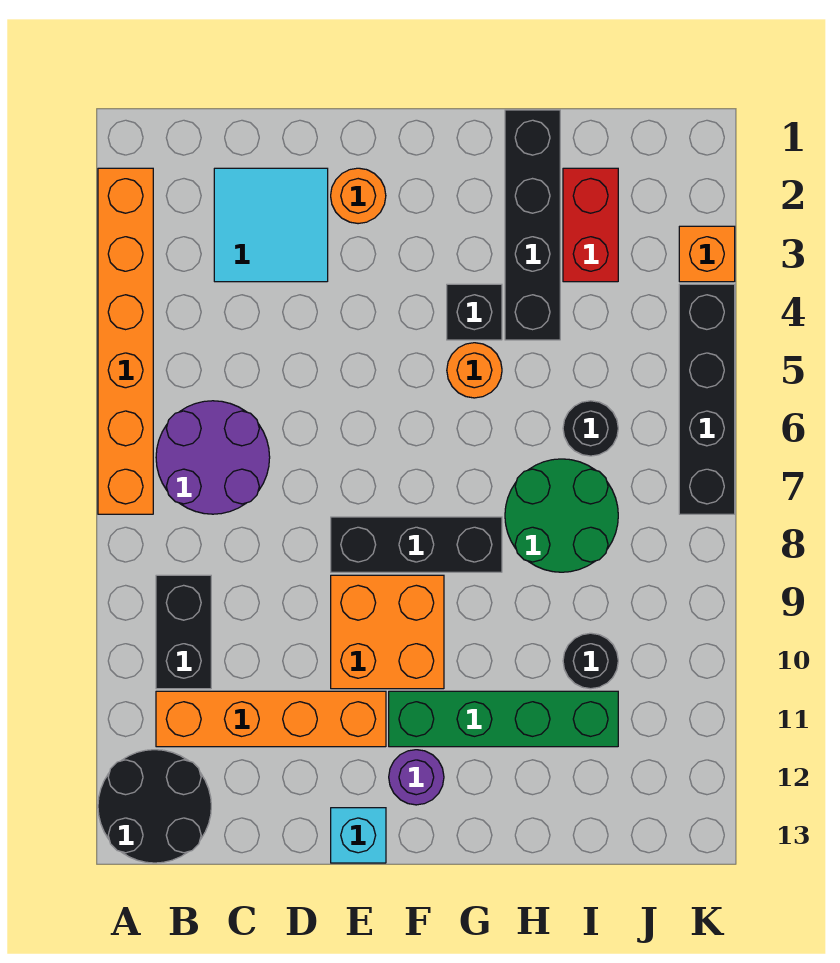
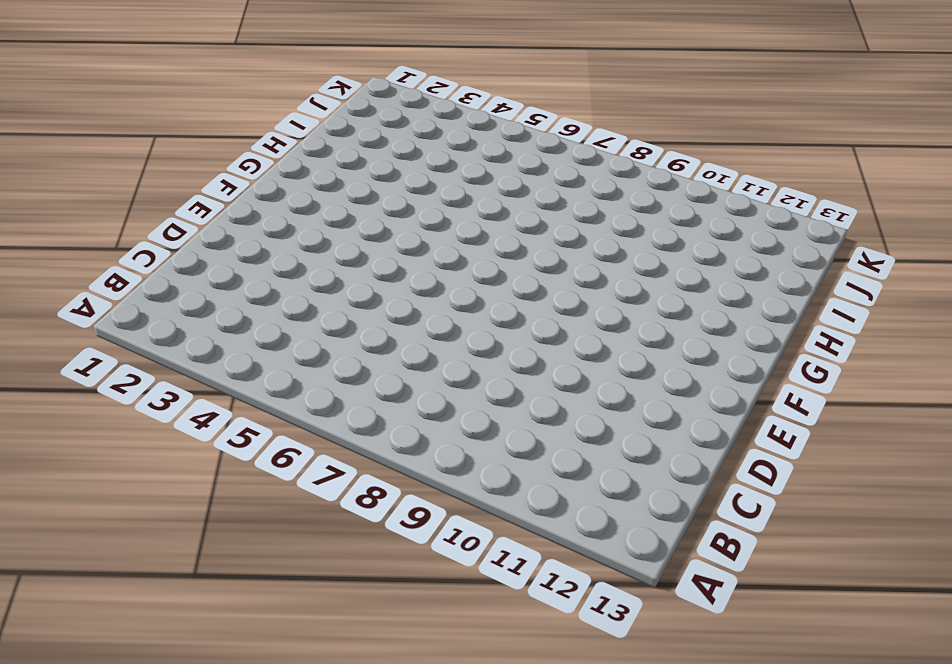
none -> orange brick A2:A7 level 1
none -> black round brick A12:B13 level 1
none -> purple round brick B6:C7 level 1

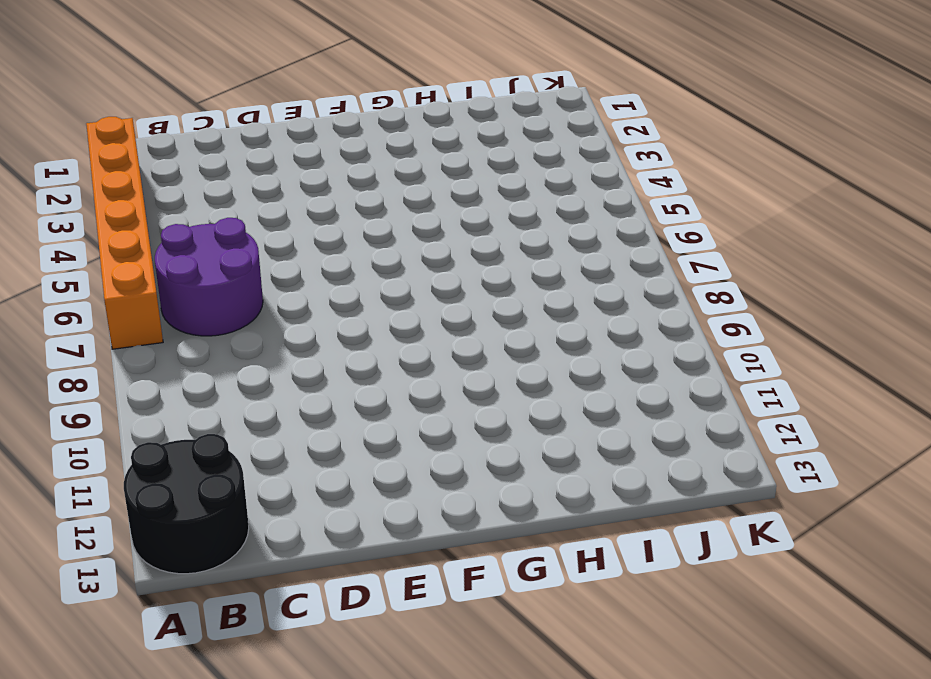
none -> black brick B9:B10 level 1
none -> orange brick B11:E11 level 1
none -> cyan tile C2:D3 level 1

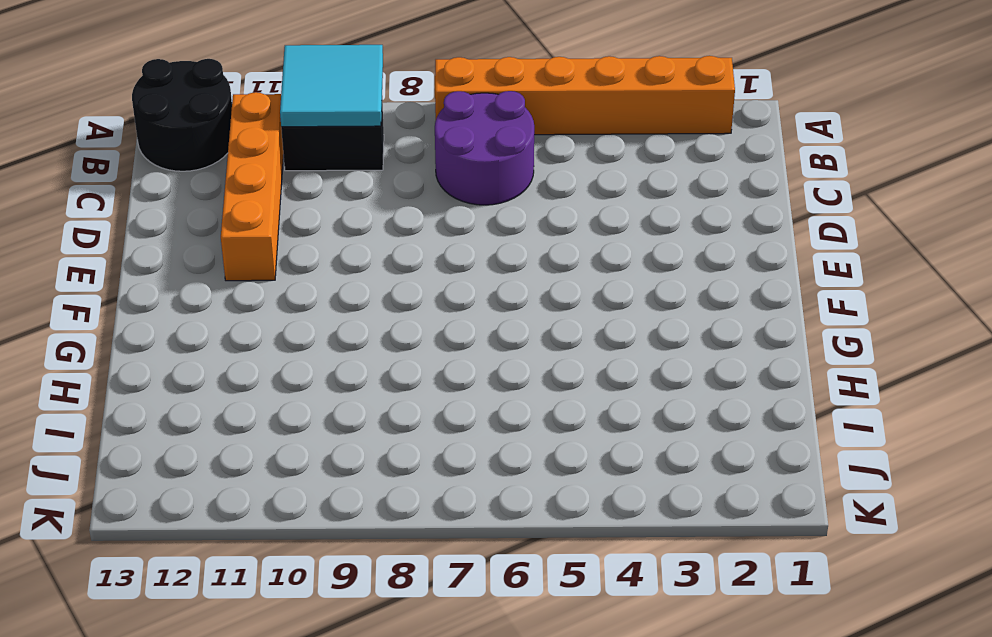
cyan tile A9:B10 level 2 -> cyan tile C2:D3 level 1
none -> orange round brick E2 level 1
none -> black brick E8:G8 level 1
none -> orange brick E9:F10 level 1

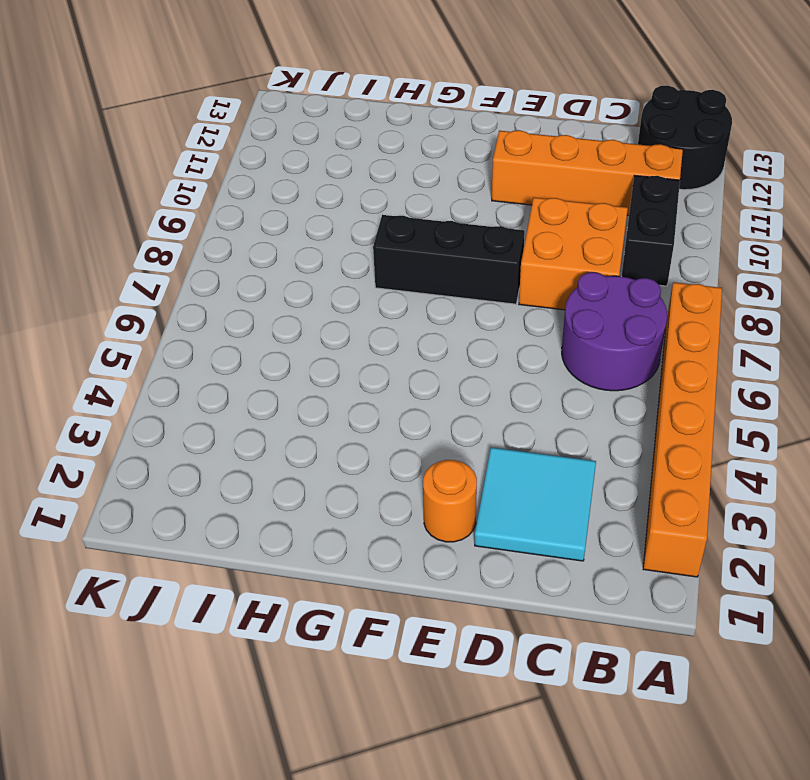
orange brick C8:D9 level 1 -> orange brick E9:F10 level 1
none -> cyan brick E13 level 1
none -> green brick F11:I11 level 1
none -> purple round brick F12 level 1

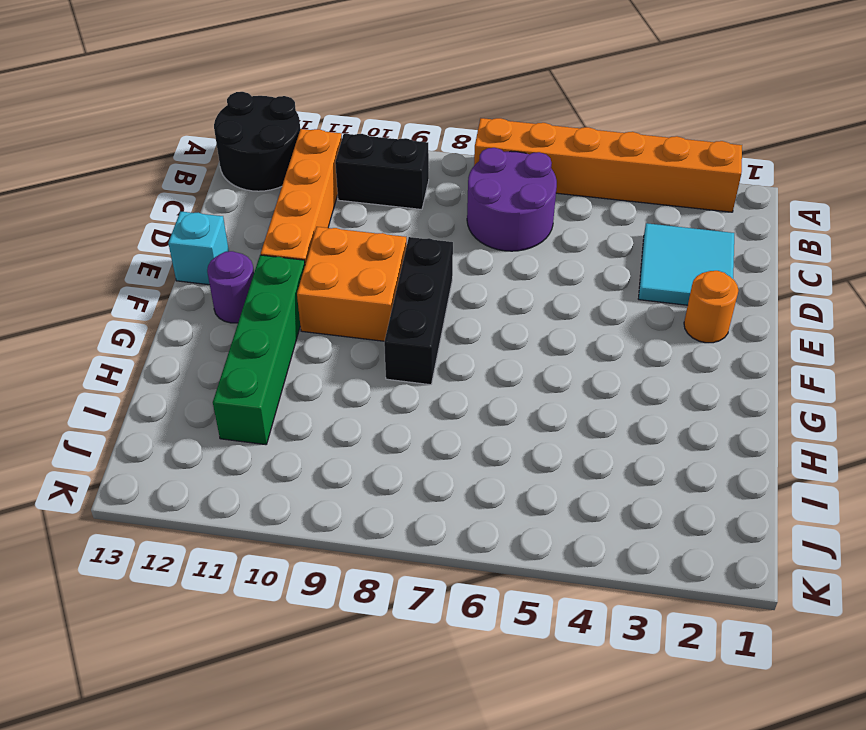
none -> black brick G4 level 1
none -> orange round brick G5 level 1
none -> black brick H1:H4 level 1

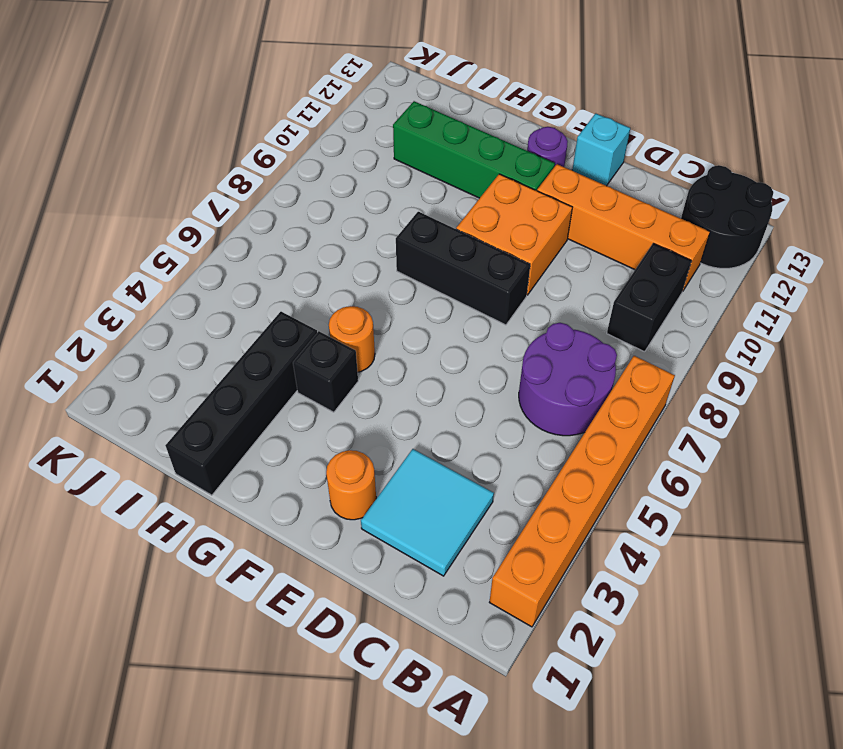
none -> green round brick H7:I8 level 1
none -> red brick I2:I3 level 1
none -> black round brick I6 level 1

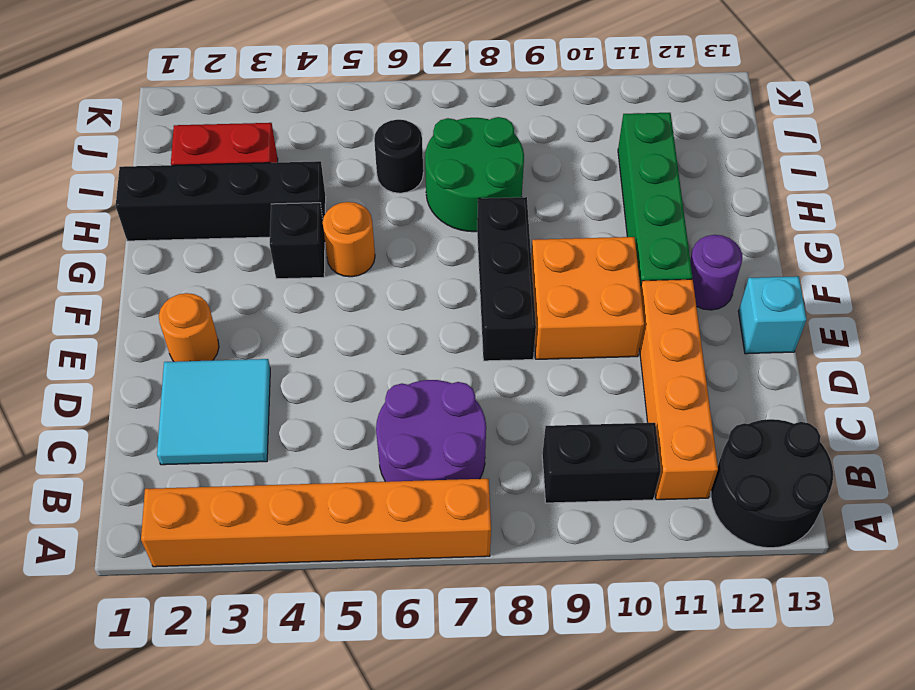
none -> black round brick I10 level 1
none -> orange brick K3 level 1
none -> black brick K4:K7 level 1

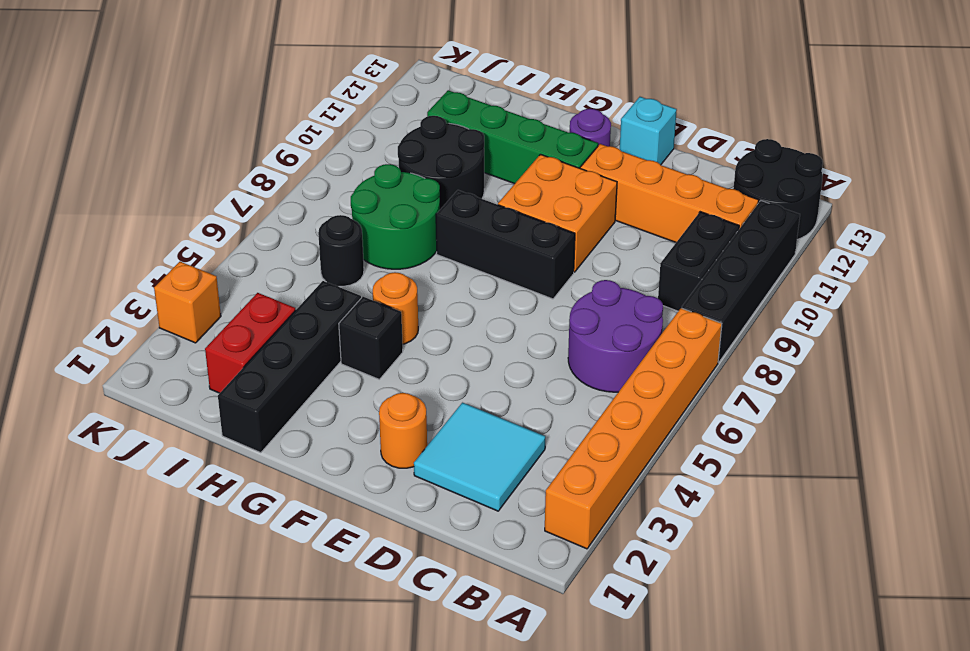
black brick A8:A11 level 1 -> black brick K4:K7 level 1
black round brick H9:I10 level 1 -> black round brick I10 level 1

